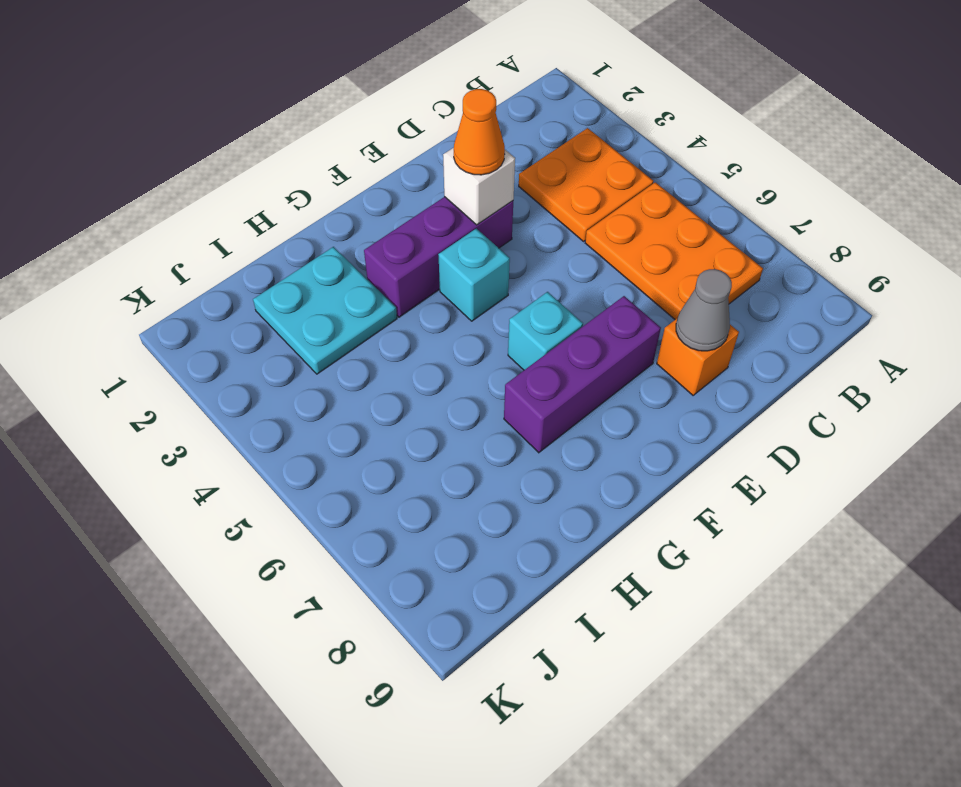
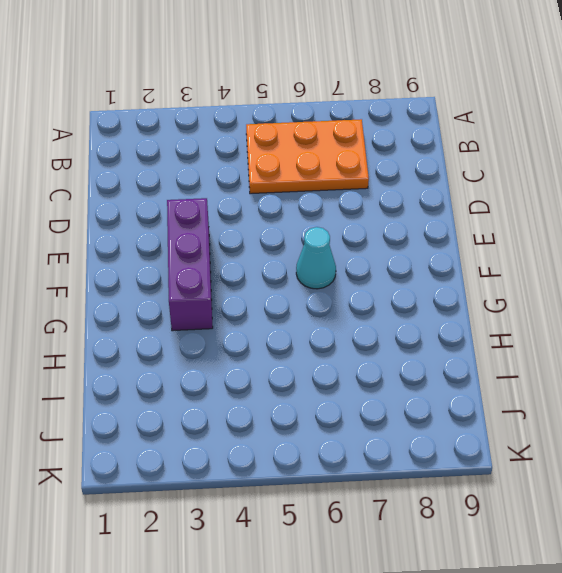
cyan cone F6 level 1 -> cyan brick F6 level 1
none -> orange plate B3:C4 level 1
none -> orange brick D8 level 1

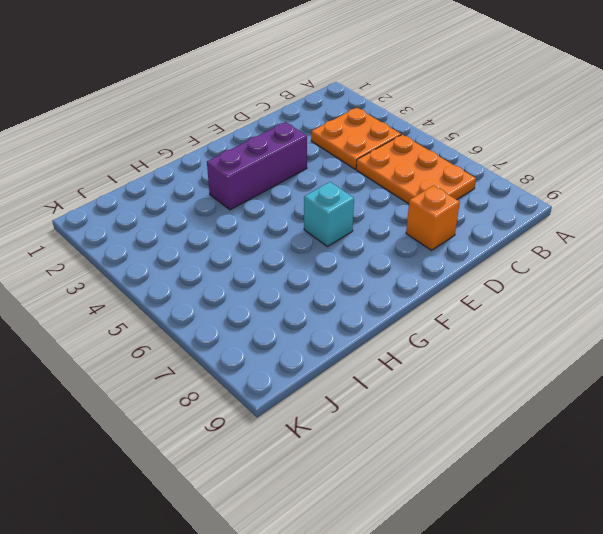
none -> purple brick E7:G7 level 1
none -> cyan brick F4 level 1

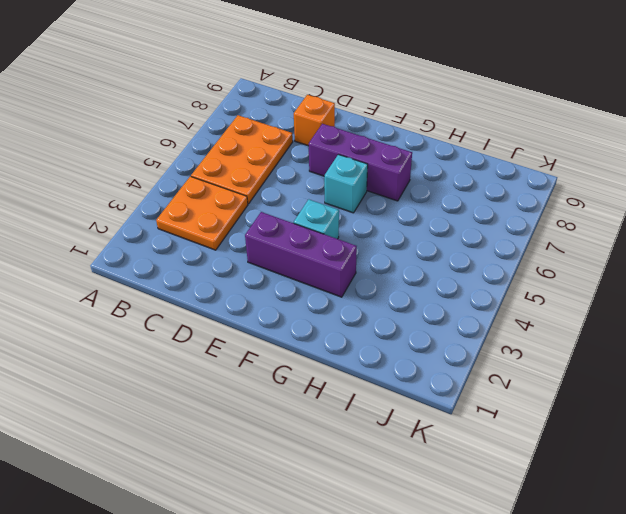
none -> cyan plate H2:I3 level 1
none -> grey cone D8 level 2

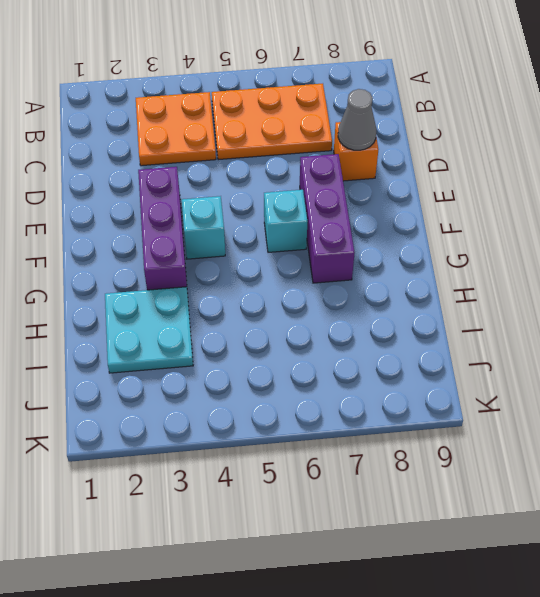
none -> white brick E3 level 2
none -> orange cone E3 level 3

